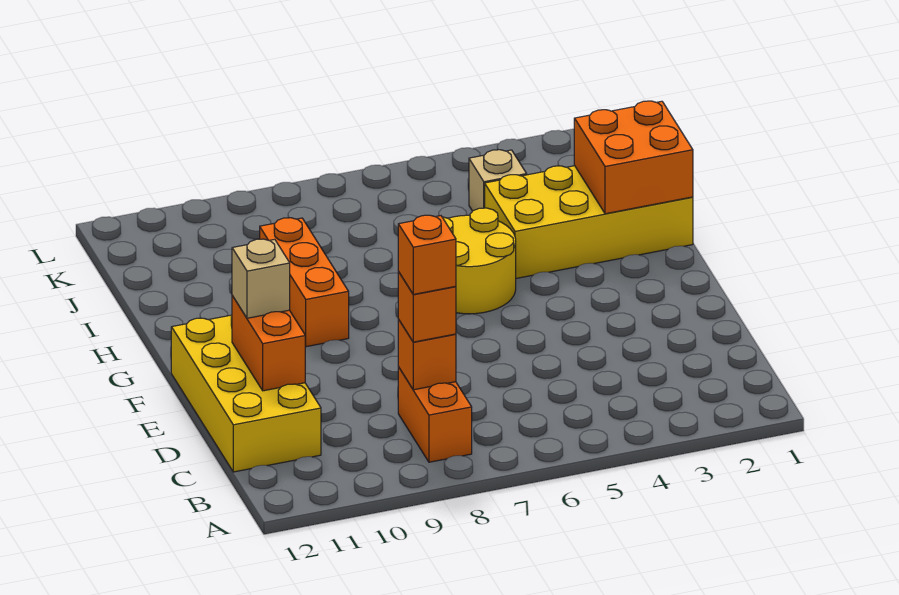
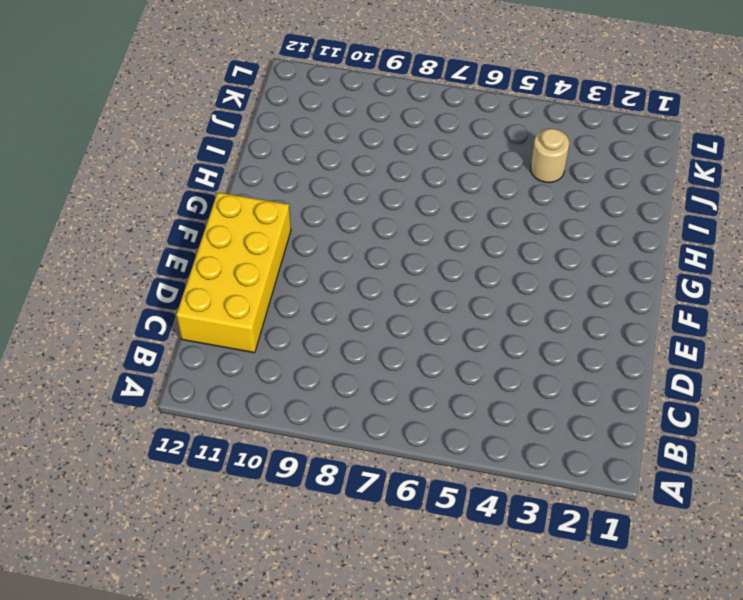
tan round brick J4 level 1 -> tan brick J4 level 1
none -> orange brick B8:C8 level 1
none -> yellow round brick G5:H6 level 1
none -> orange brick G9:I9 level 1

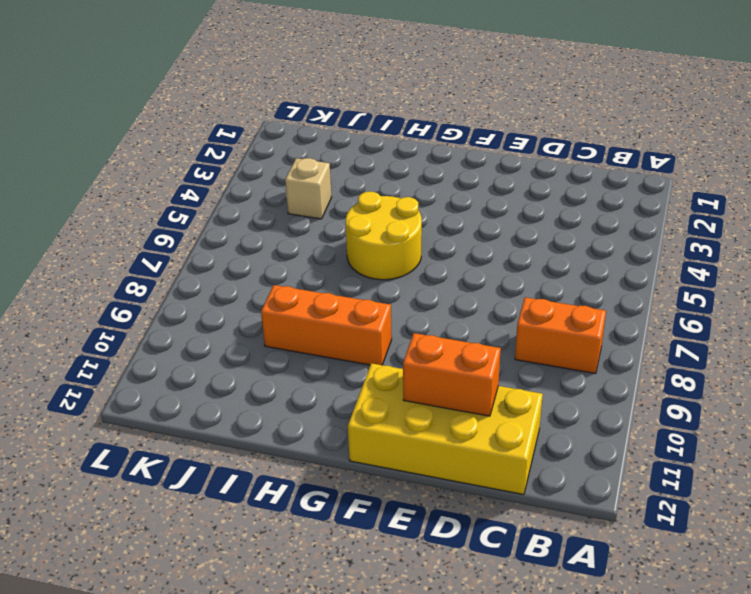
none -> yellow brick H1:I4 level 1
none -> orange brick C8 level 2
none -> orange brick H1:I2 level 2

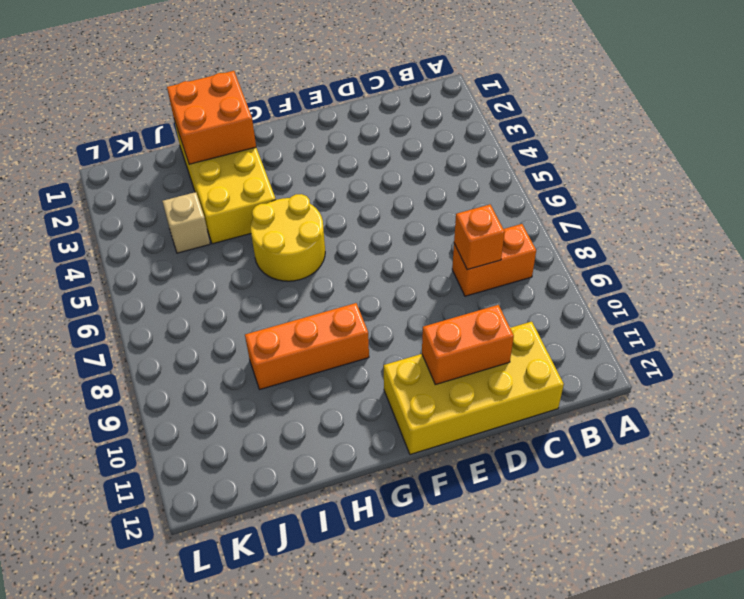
none -> orange brick C8 level 3
none -> tan brick E11 level 3
none -> orange brick C8 level 4

